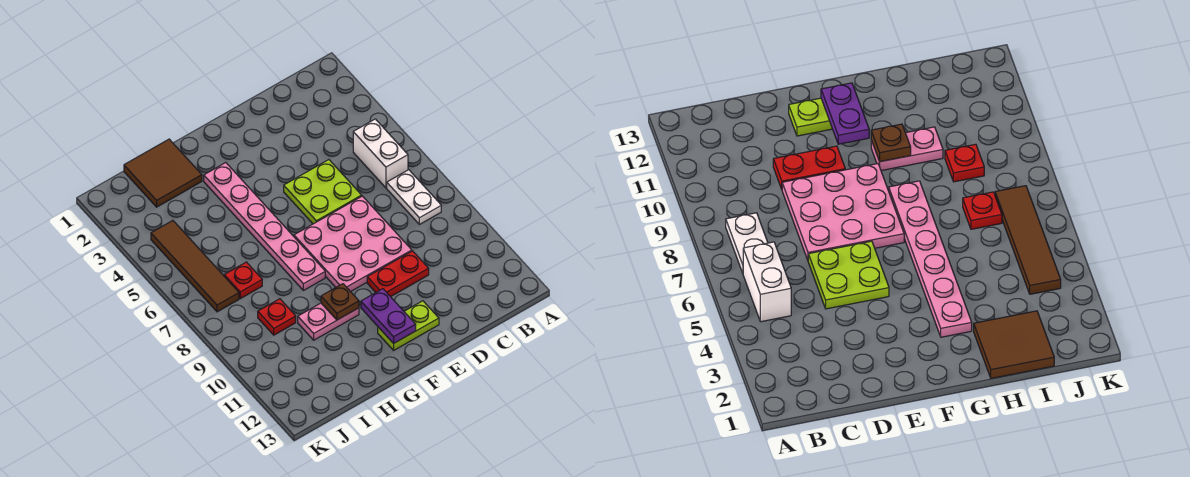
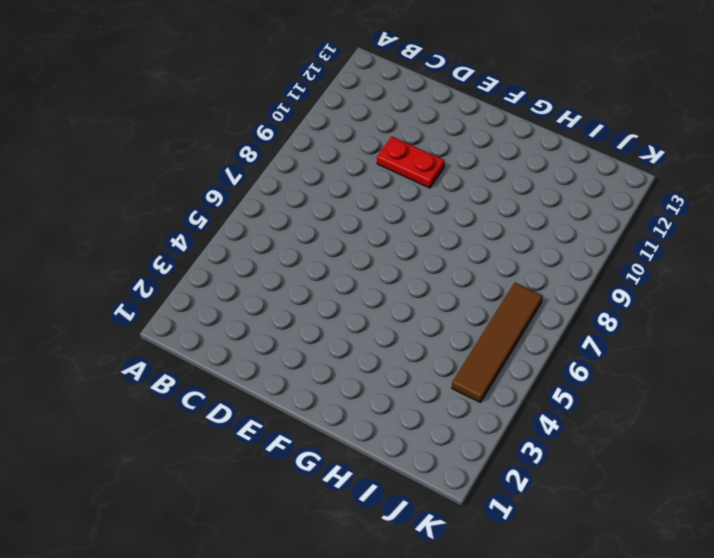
none -> white brick B5:B6 level 1
none -> white plate B7:B8 level 1
none -> lime plate D5:E6 level 1

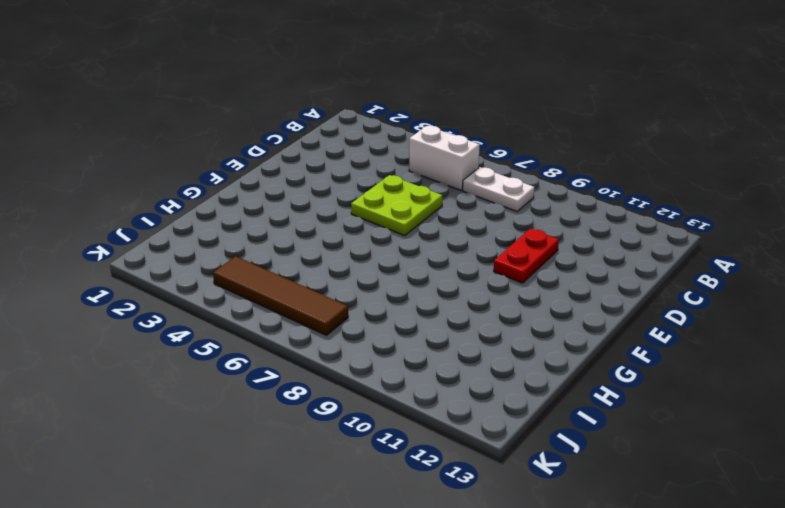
none -> pink plate D7:F9 level 1
none -> lime plate E12:F12 level 1
none -> pink plate G3:G8 level 1

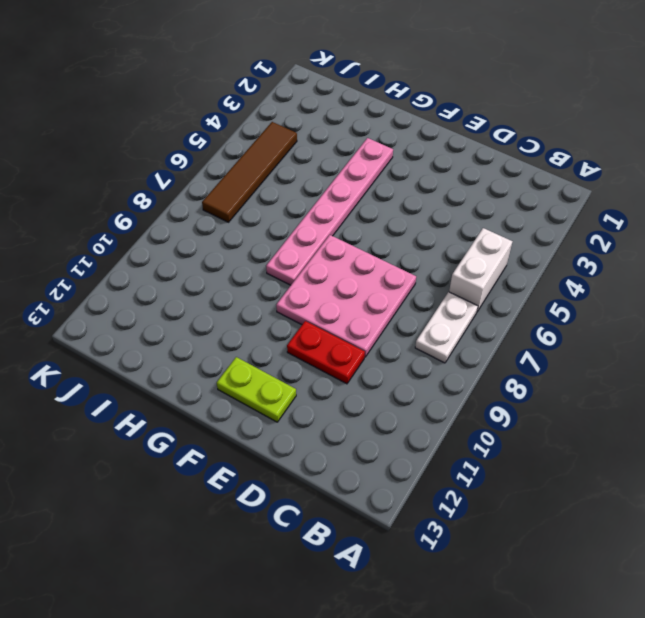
none -> lime plate D5:E6 level 1
none -> pink plate G10:H10 level 1
none -> brown tile H1:I2 level 1

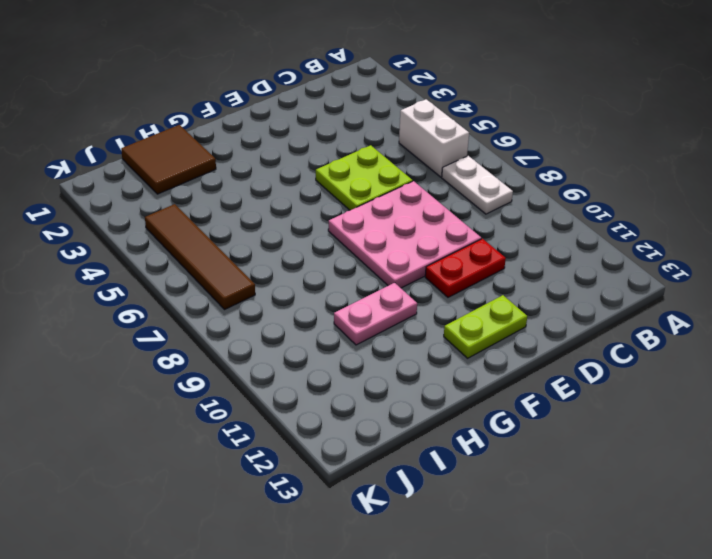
none -> pink plate G3:G8 level 1
none -> red plate I7 level 1
none -> red plate I9 level 1

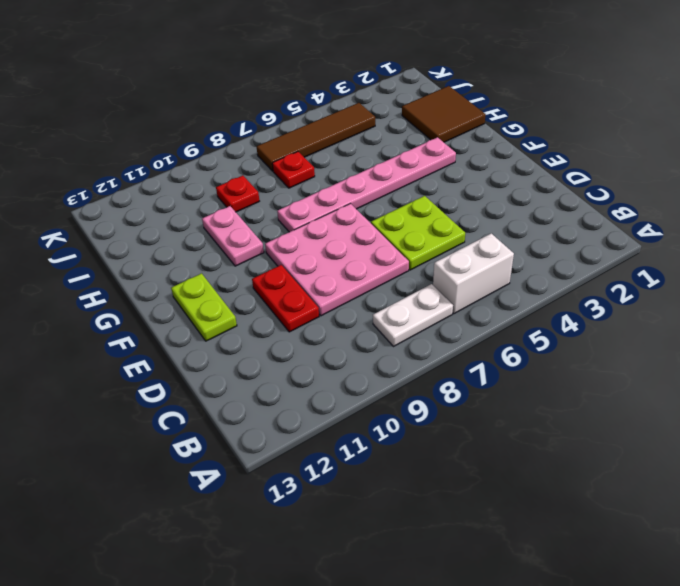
none -> purple plate F11:F12 level 2
none -> brown plate G10 level 2

